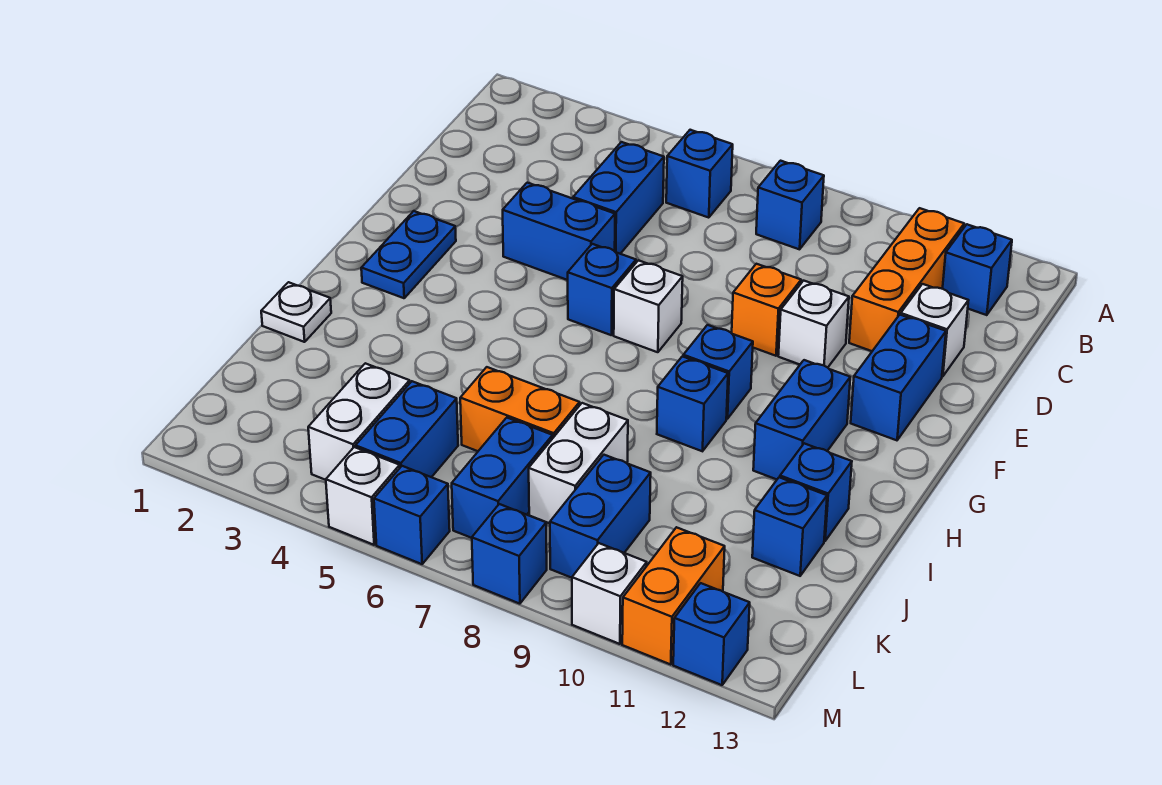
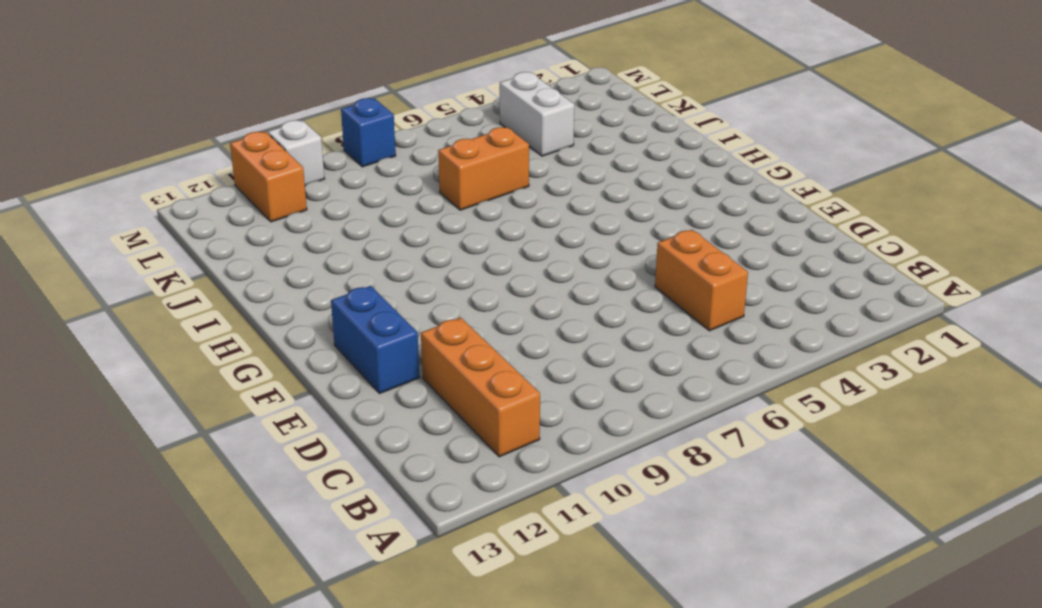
orange brick C5:D5 level 1 -> blue brick C5:D5 level 1
none -> blue brick B6 level 1
none -> blue brick B8 level 1
none -> blue brick B12 level 1
none -> white brick D12 level 1

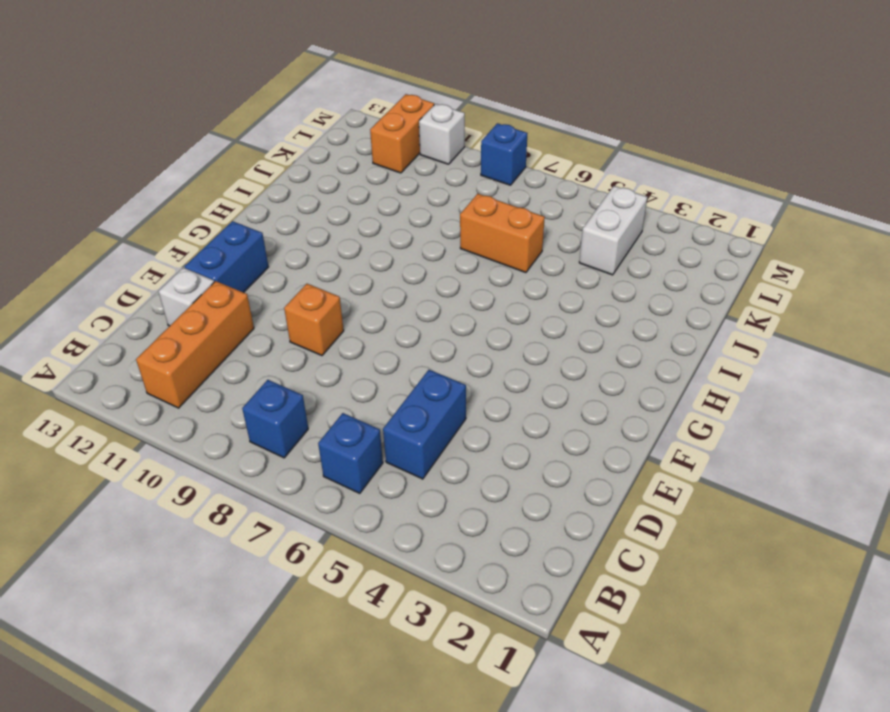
none -> blue brick B12 level 1
none -> blue brick E4:E5 level 1
none -> white brick E10 level 1
none -> blue plate F2:G2 level 1

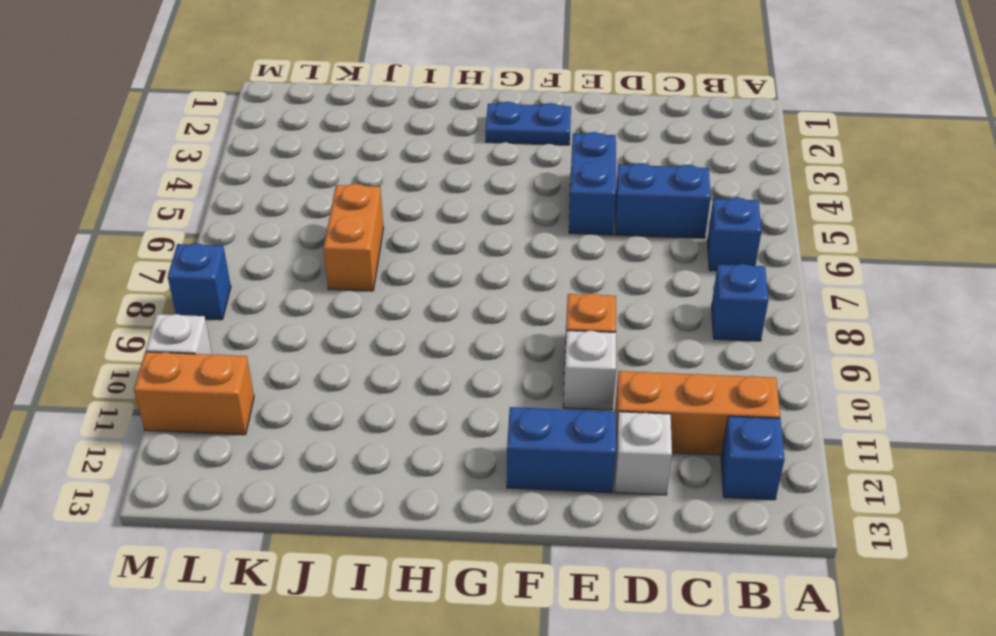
none -> blue brick F6 level 1
none -> white brick F7 level 1
none -> blue brick G9 level 1
none -> blue brick G11:H11 level 1

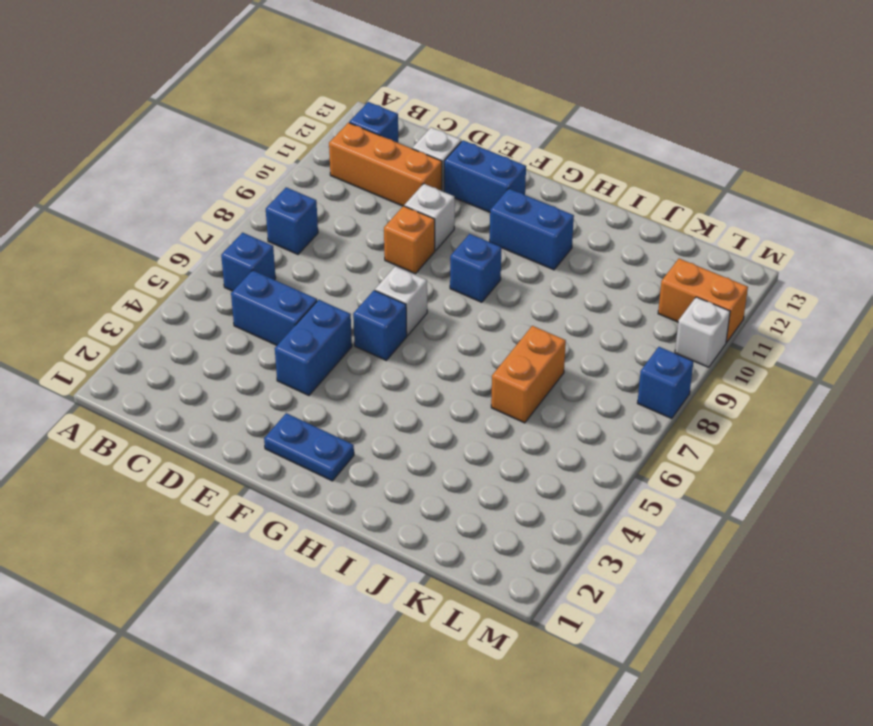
none -> blue brick H9 level 1
none -> white plate I1 level 1
none -> blue brick I12 level 1
none -> white brick J8:K8 level 1

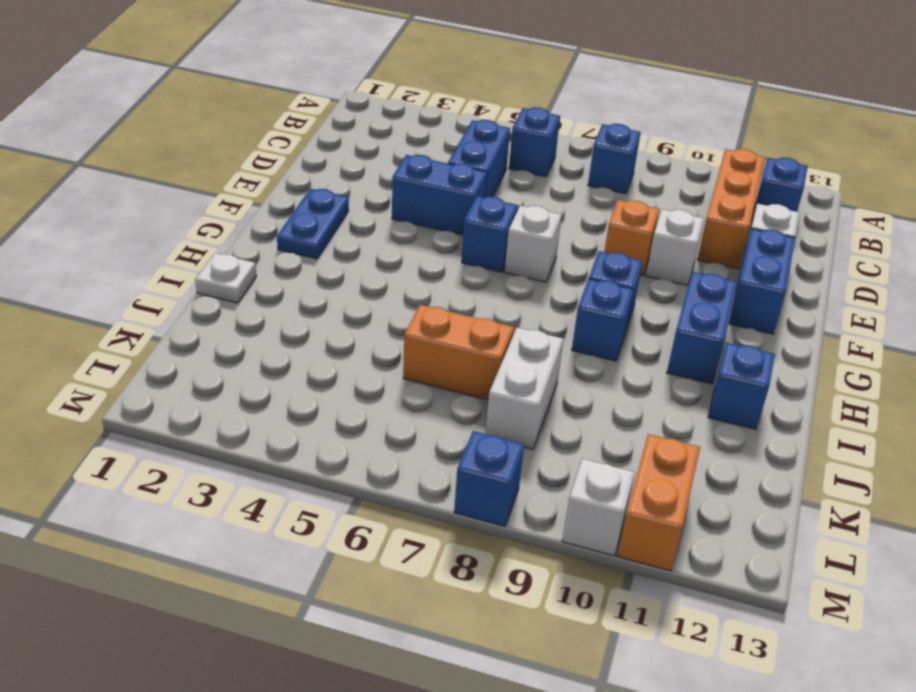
none -> blue brick J12 level 1
none -> white brick K4:L4 level 1
none -> blue brick K5:L5 level 1
none -> blue brick K7:L7 level 1

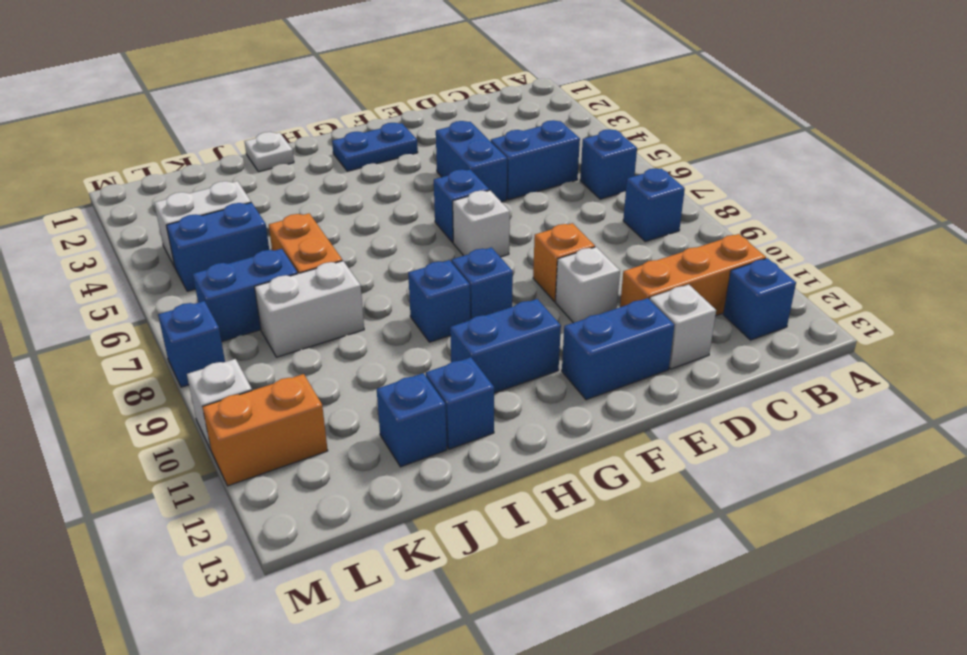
none -> blue brick K9:L9 level 1
none -> white brick M5 level 1
none -> blue brick M6 level 1
none -> blue brick M12 level 1

